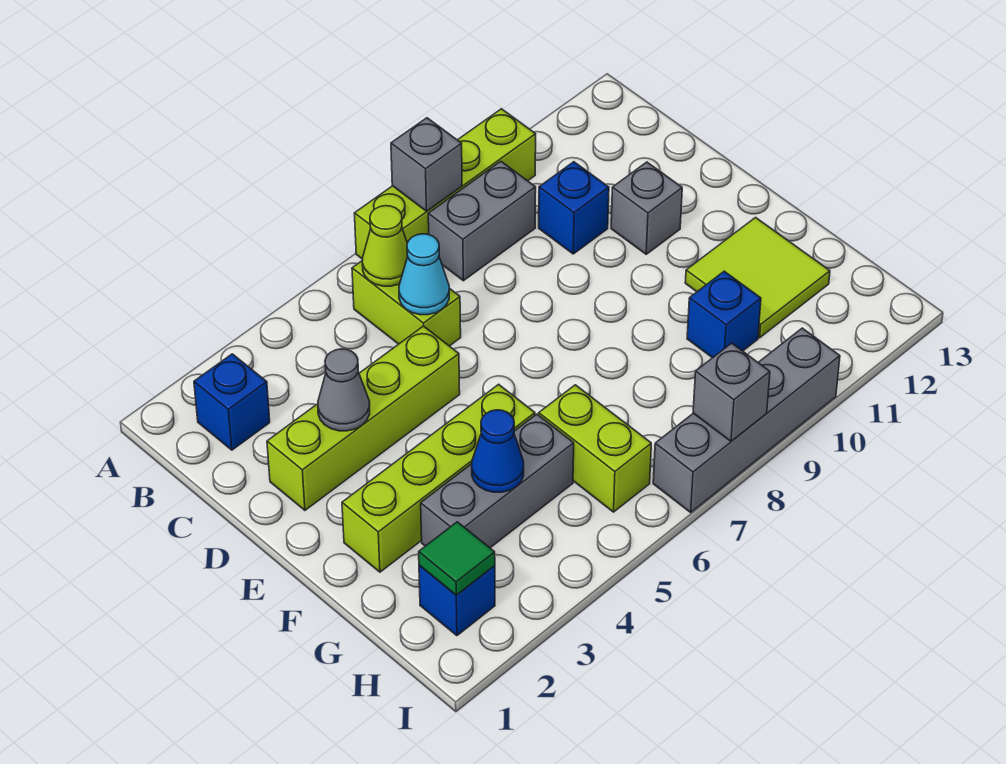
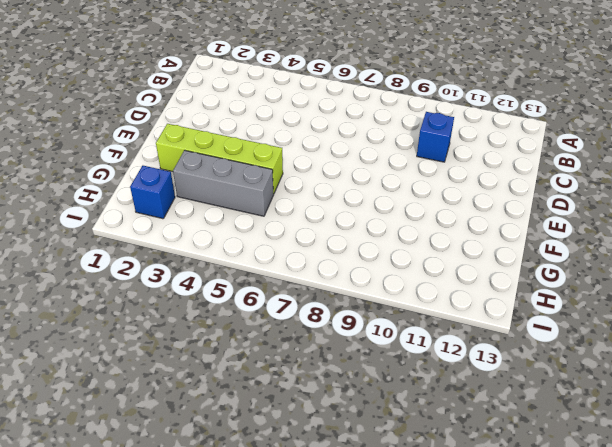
none -> lime brick A7:A10 level 1
none -> blue brick B2 level 1
none -> lime brick B6:C6 level 1

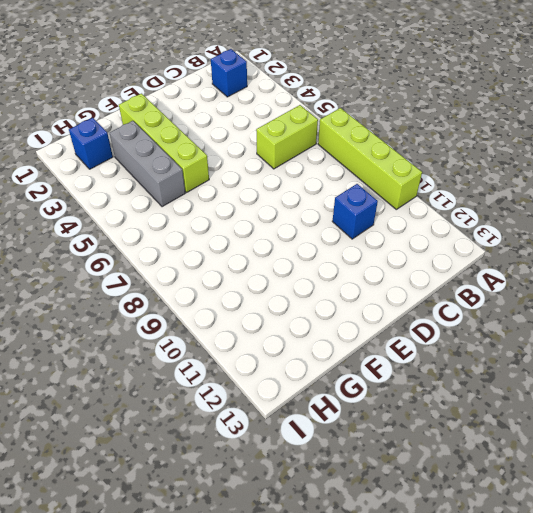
none -> grey brick B8:B9 level 1
none -> lime brick D2:D5 level 1
none -> grey brick D11 level 1

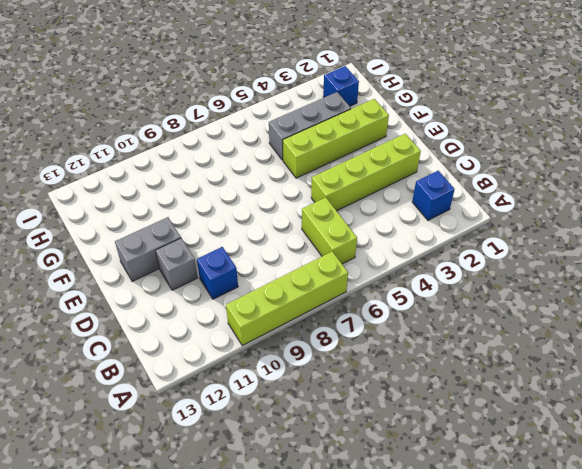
grey brick E11:E12 level 1 -> grey brick B8:B9 level 1
none -> lime tile F11:G12 level 1
none -> lime brick G6:H6 level 1
none -> blue brick G10 level 1

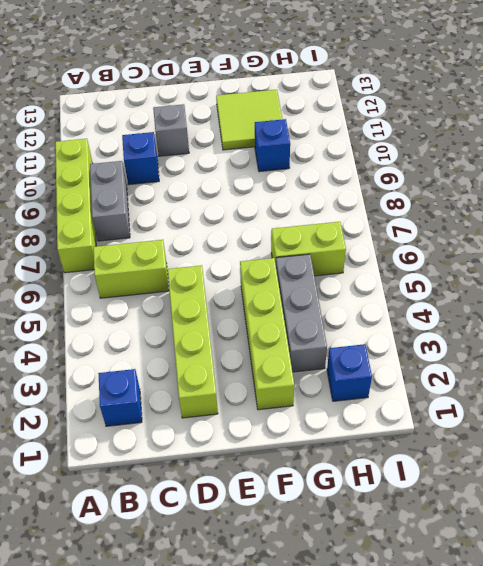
none -> grey brick I7:I10 level 1
none -> grey brick A8 level 2
none -> lime cone B6 level 2

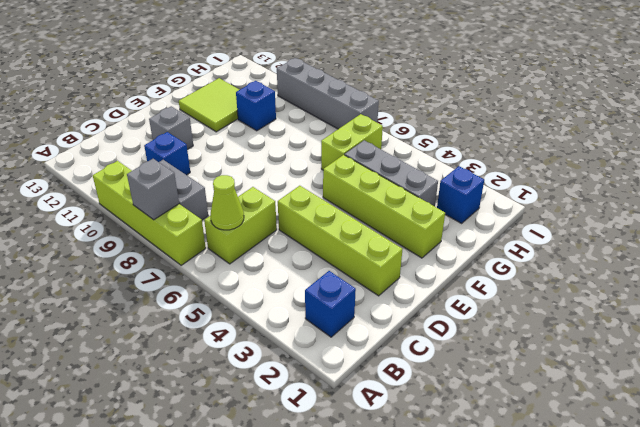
none -> cyan cone C6 level 2
none -> grey cone D3 level 2
none -> blue cone G4 level 2

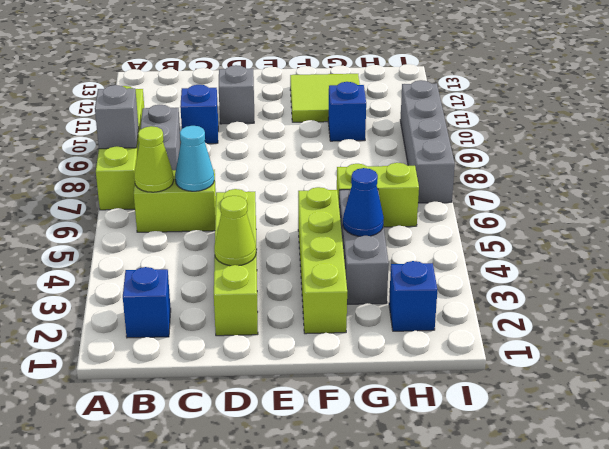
lime cone D3 level 2 -> grey cone D3 level 2
none -> green tile H2 level 2
none -> grey brick I8 level 2

